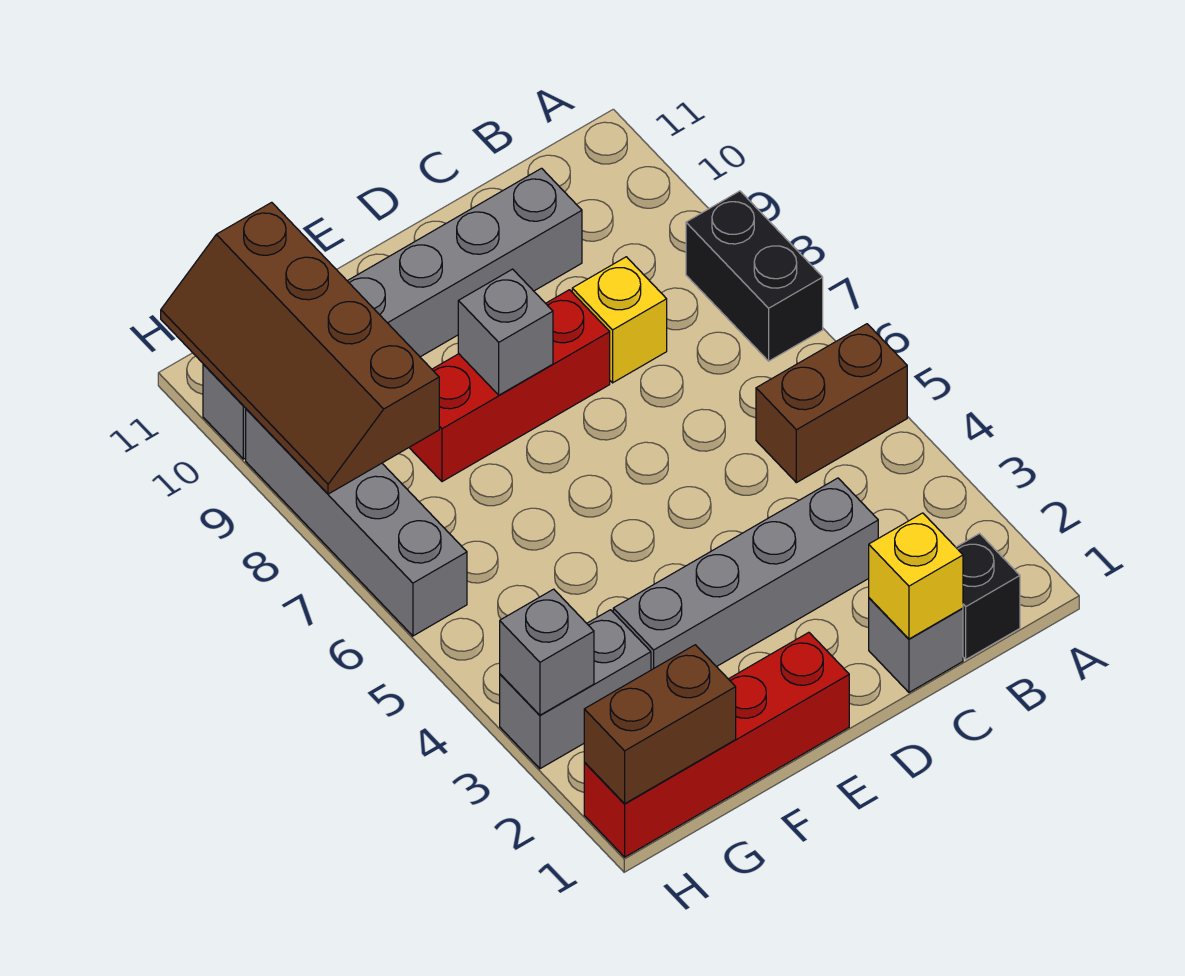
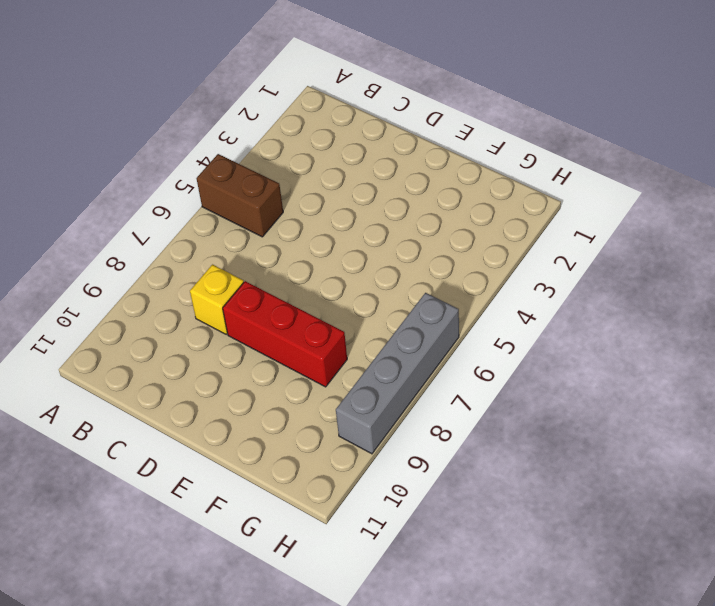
none -> black brick A7:A8 level 1
none -> black brick B1 level 1
none -> grey brick C1 level 1

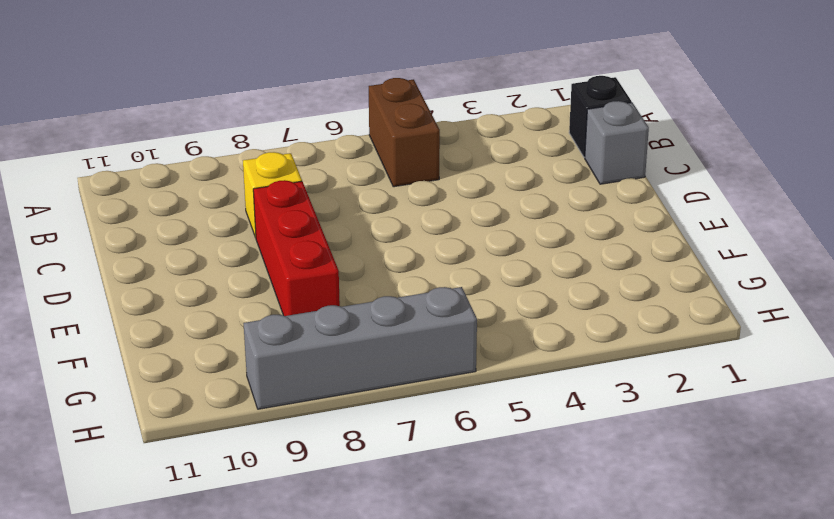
none -> black brick A7:A8 level 1
none -> grey brick C3:F3 level 1
none -> grey brick C10:H10 level 1

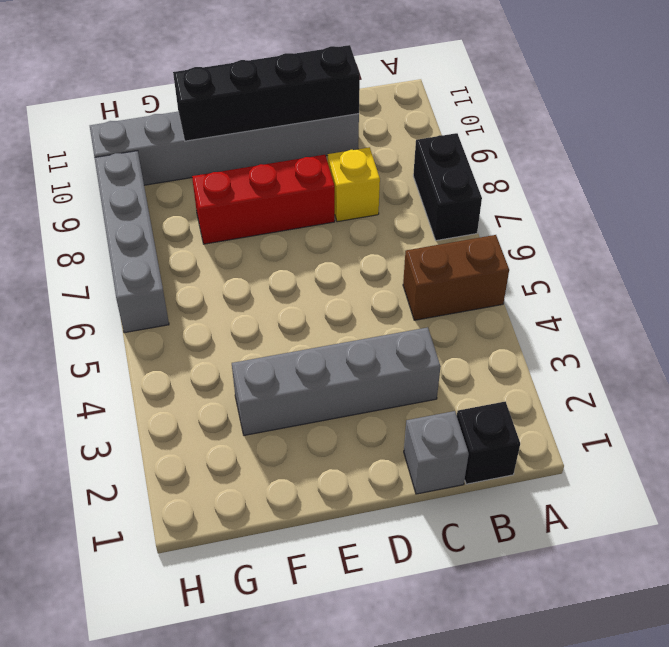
black brick C10:F10 level 2 -> none
none -> red brick E1:H1 level 1
none -> grey brick G3:H3 level 1
none -> yellow brick C1 level 2

